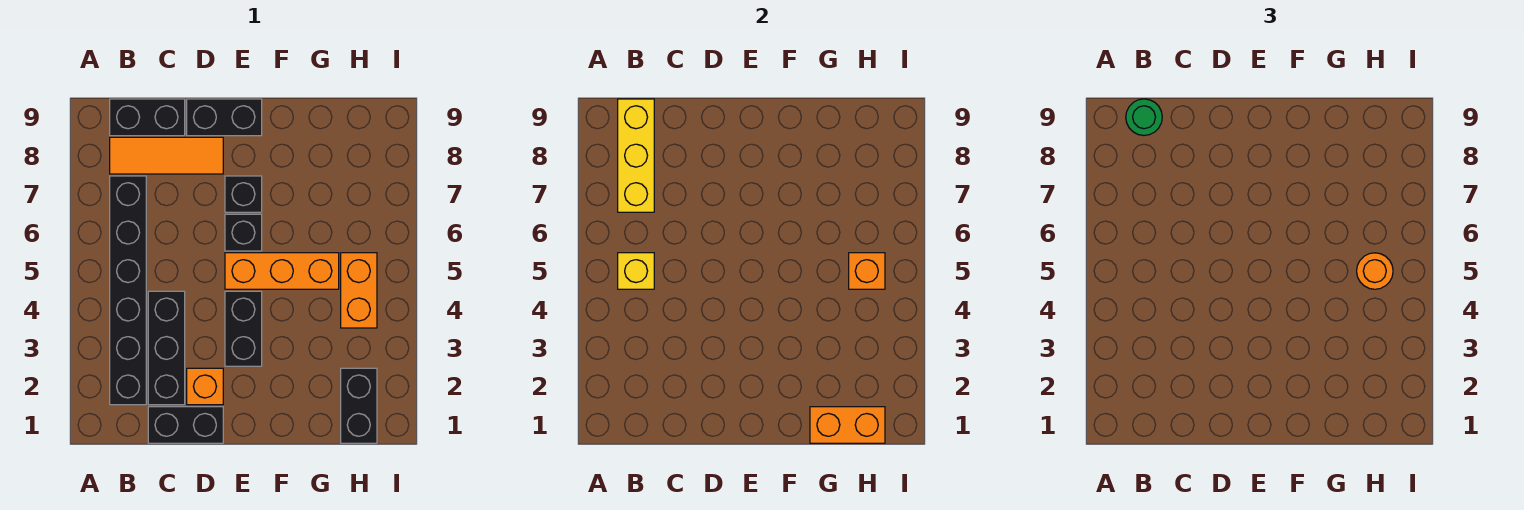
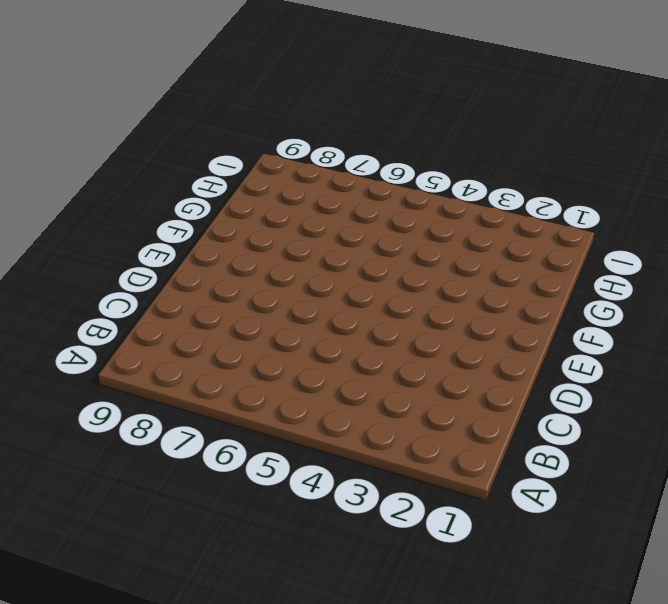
none -> black brick B2:B7 level 1
none -> orange tile B8:D8 level 1
none -> black brick B9:C9 level 1

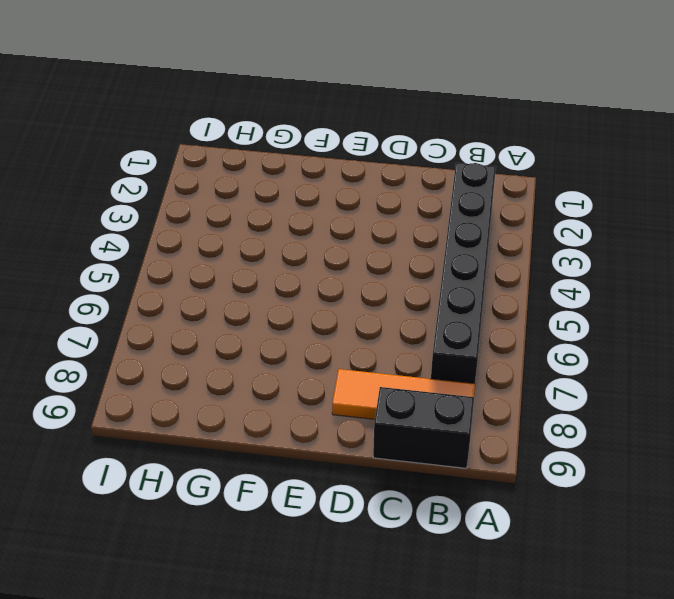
none -> black brick C1:D1 level 1
none -> black brick C2:C4 level 1
none -> orange brick D2 level 1

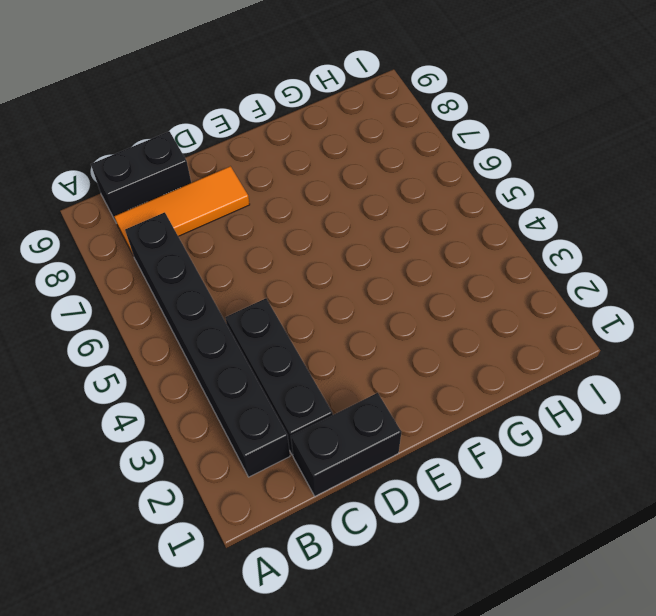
none -> orange brick D2 level 1
none -> black brick D9:E9 level 1
none -> black brick E3:E4 level 1

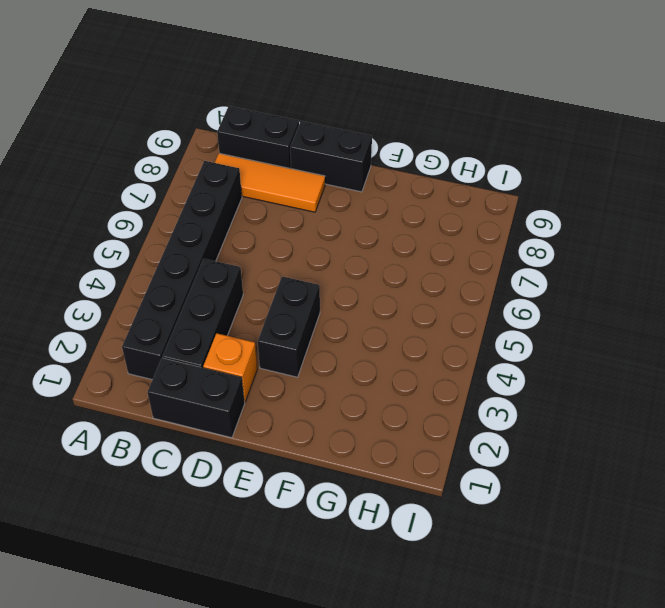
none -> orange brick E5:G5 level 1
none -> black brick E6 level 1
none -> black brick E7 level 1

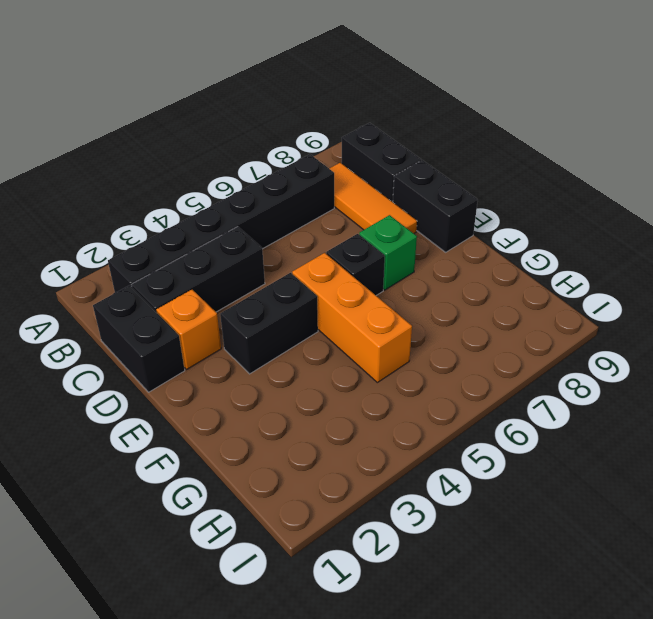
green brick E7 level 1 -> black brick E7 level 1
none -> black brick H1:H2 level 1
none -> orange brick H4:H5 level 1
none -> yellow brick B5 level 2

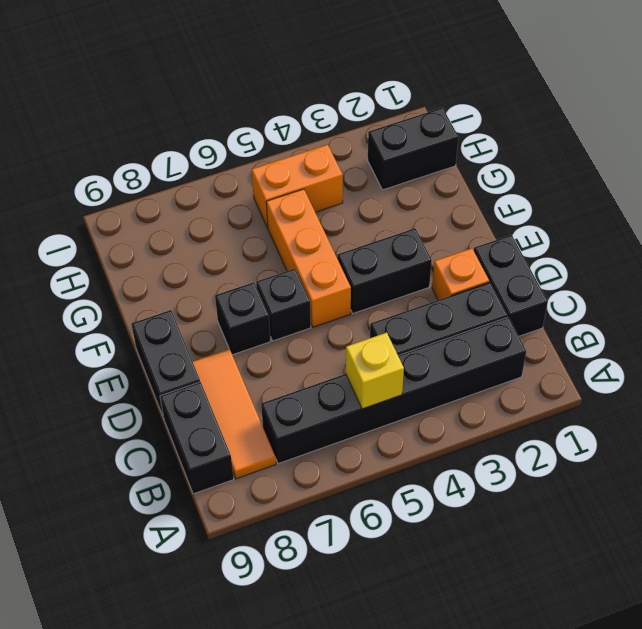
none -> yellow brick B7:B9 level 2
none -> orange brick G1:H1 level 2
none -> orange brick H5 level 2

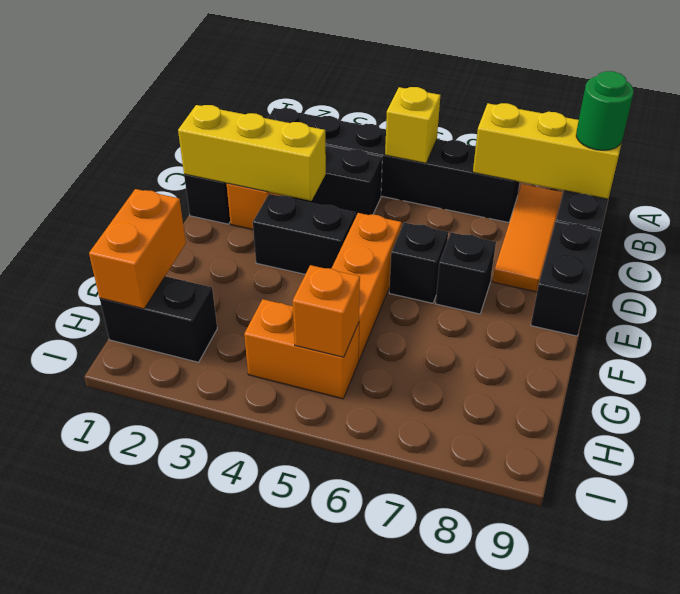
yellow brick D1:D3 level 2 -> none
none -> orange round brick H5 level 3

